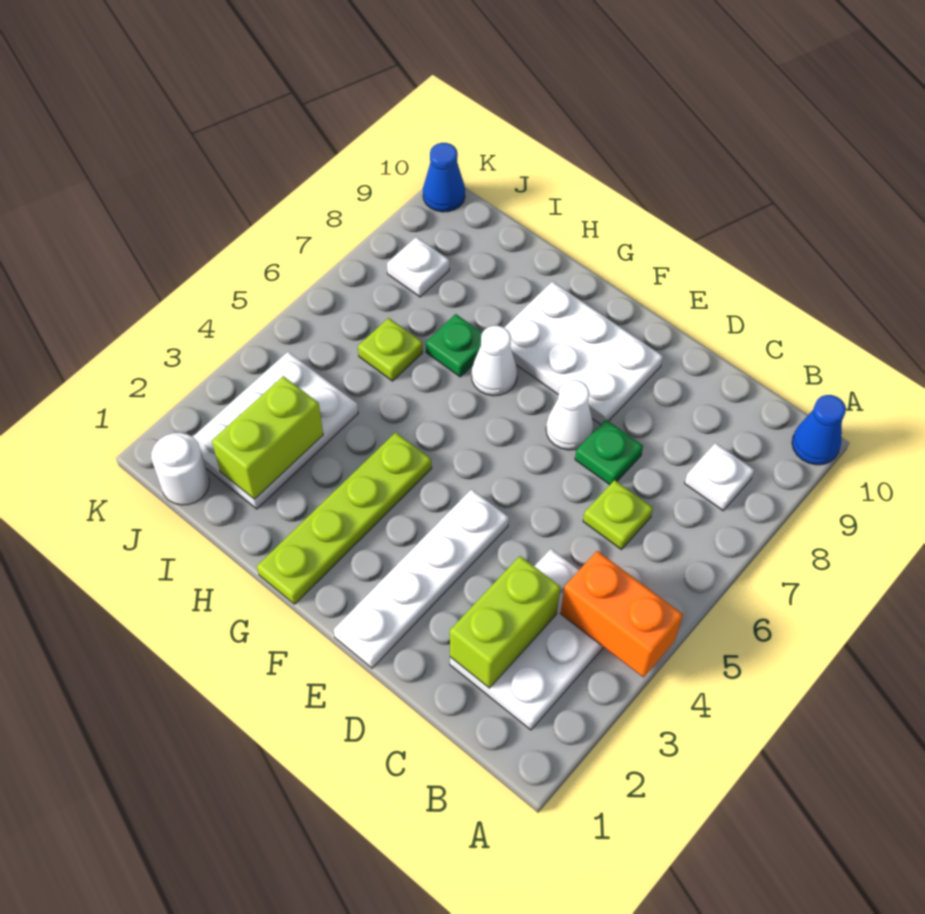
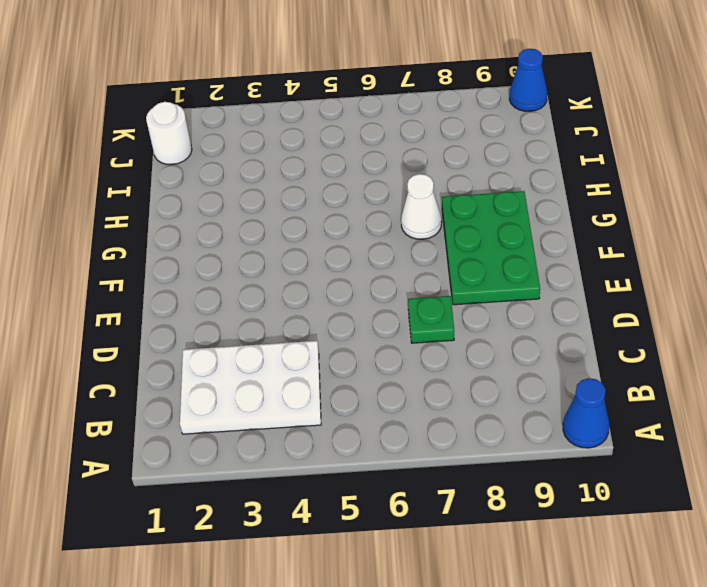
green plate E8:G9 level 1 -> white plate E8:G9 level 1
none -> white plate B8 level 1
none -> lime plate C6 level 1
none -> white plate E1:E4 level 1

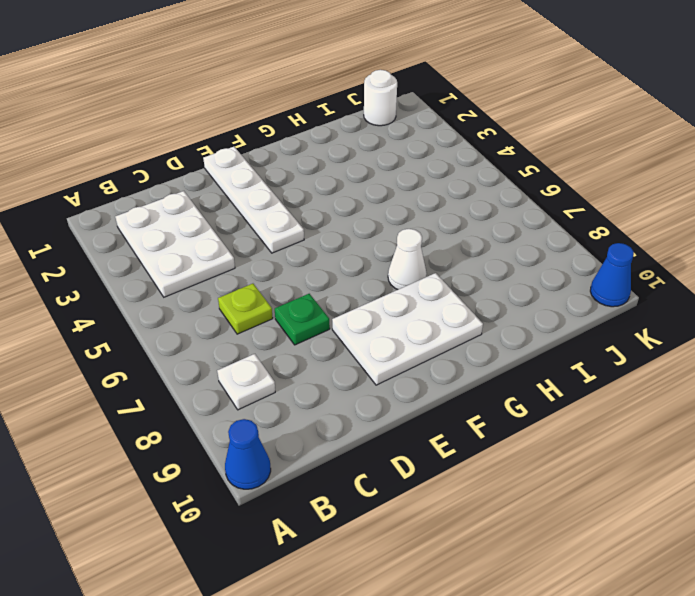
none -> white cone E7 level 1
none -> lime plate G1:G4 level 1
none -> green plate H7 level 1

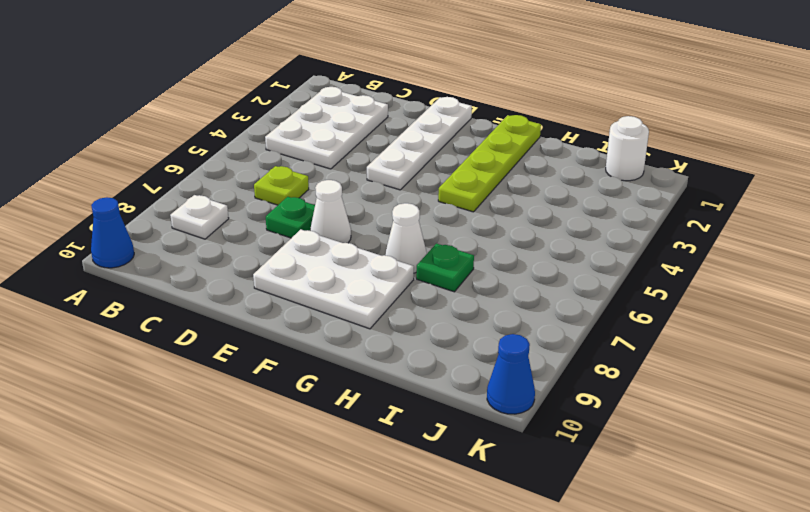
none -> white plate I2:J4 level 1
none -> lime plate I6 level 1
none -> white plate J8 level 1

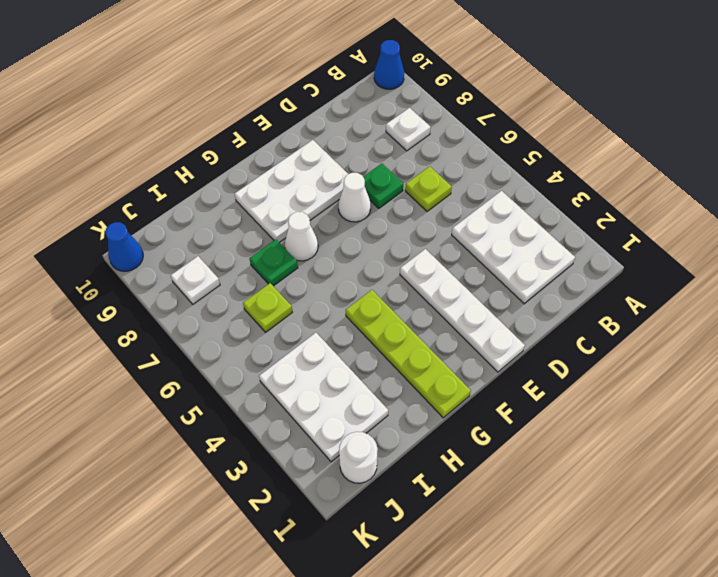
none -> orange brick A4:B4 level 2
none -> lime brick C2:C3 level 2
none -> lime brick I2:I3 level 2

